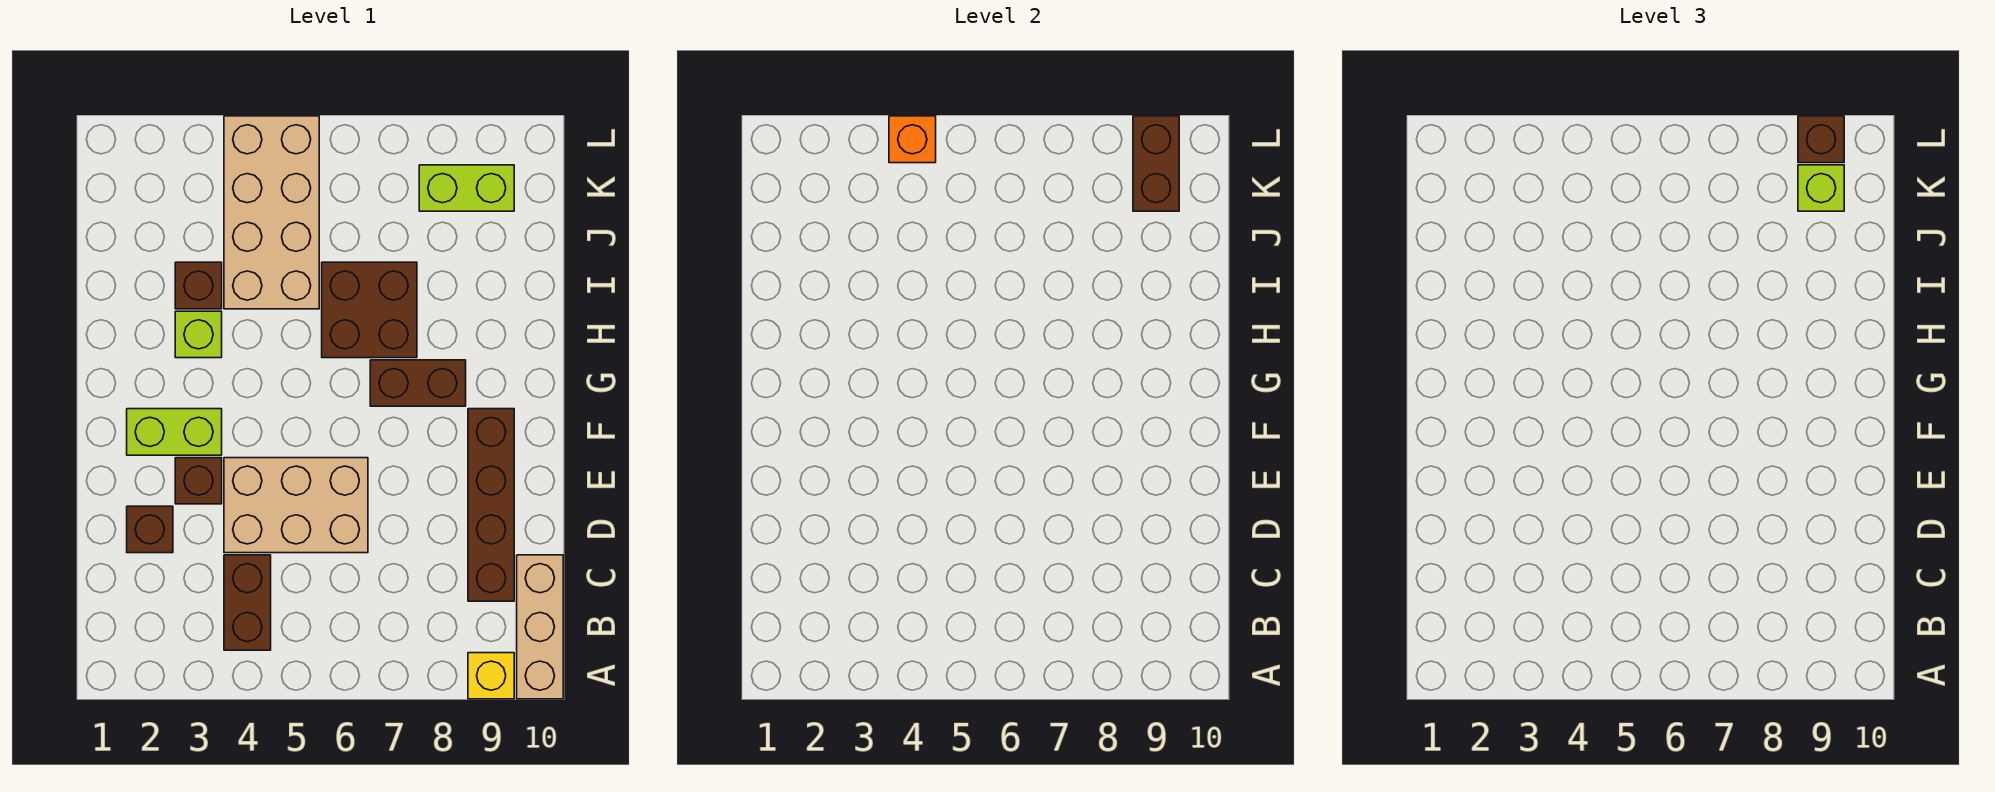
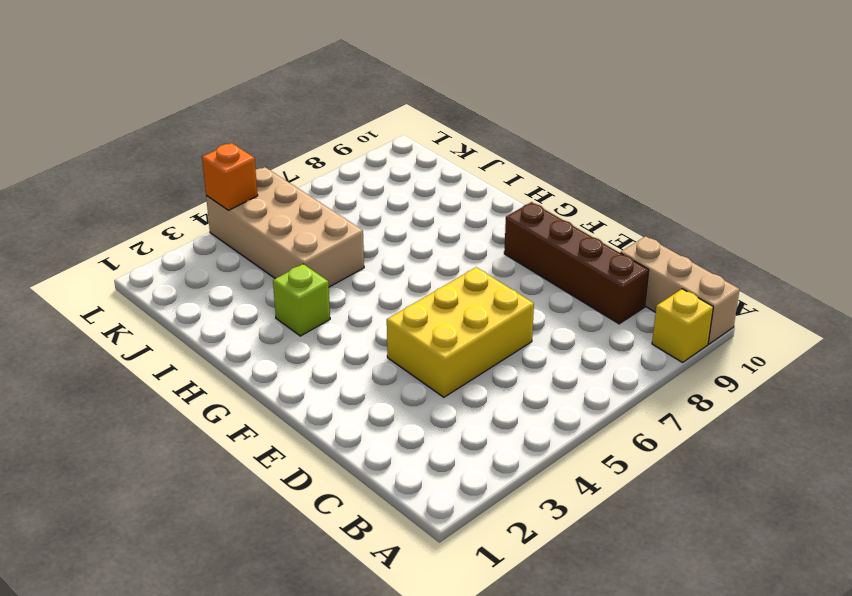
yellow brick D4:E6 level 1 -> tan brick D4:E6 level 1
none -> brown brick B4:C4 level 1
none -> brown brick D2 level 1
none -> brown brick E3 level 1

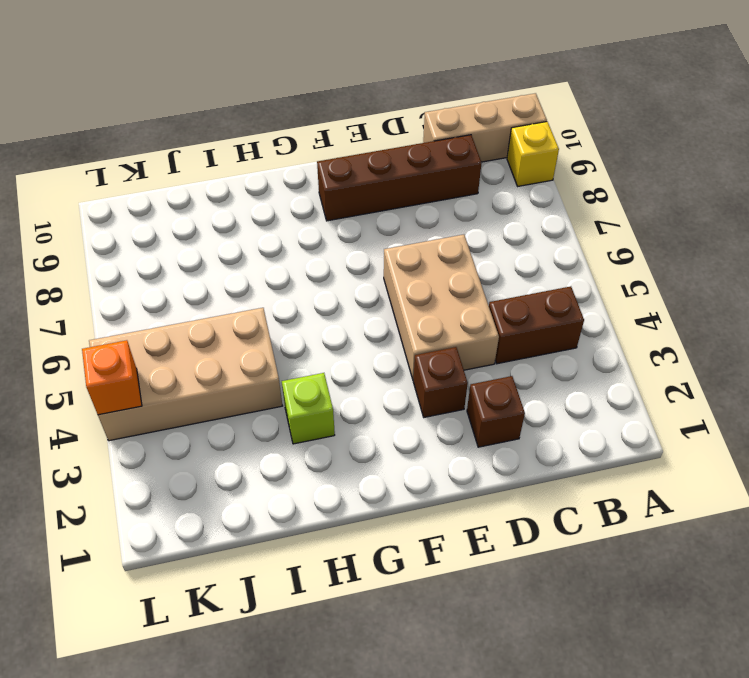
none -> lime brick F2:F3 level 1
none -> brown brick G7:G8 level 1
none -> brown brick H6:I7 level 1

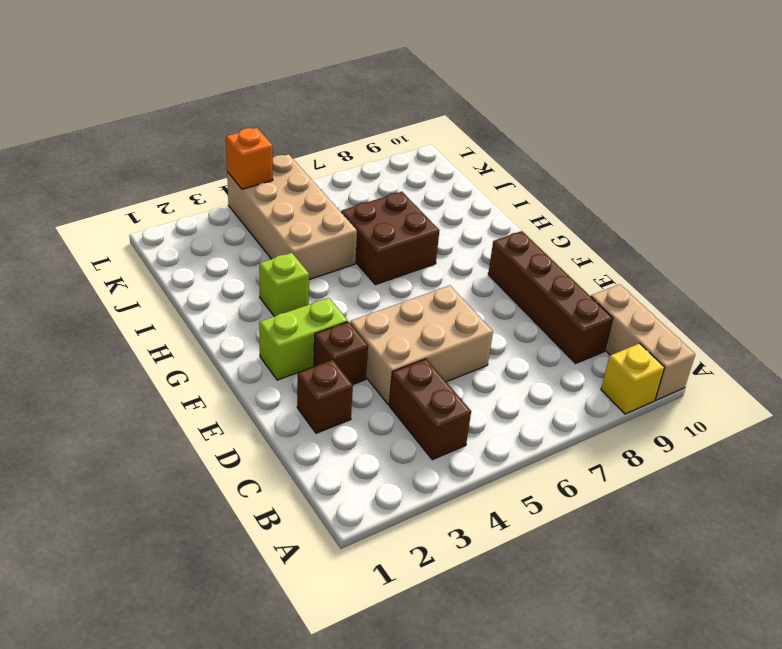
none -> brown brick G7:G8 level 1
none -> brown brick I3 level 1
none -> lime brick K8:K9 level 1

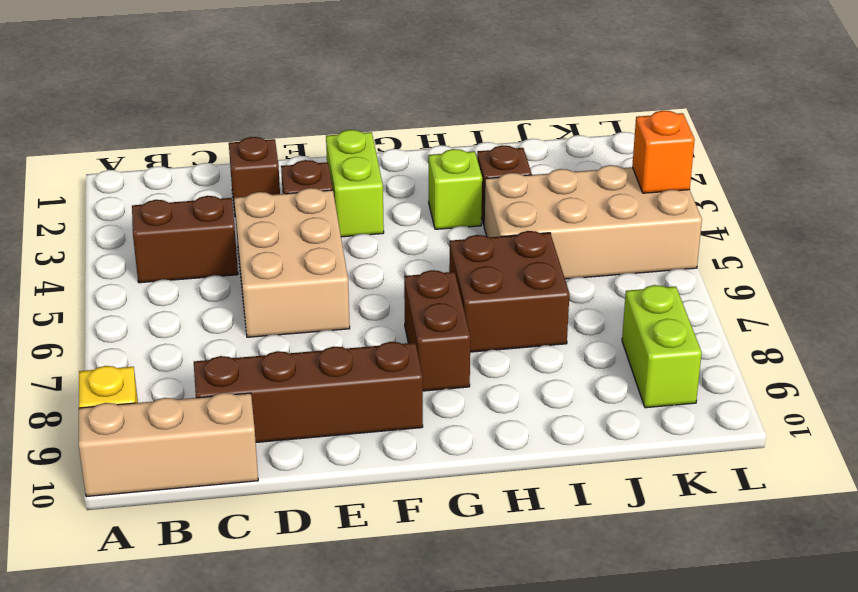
none -> brown brick K9:L9 level 2
none -> lime brick K9 level 3
none -> brown brick L9 level 3

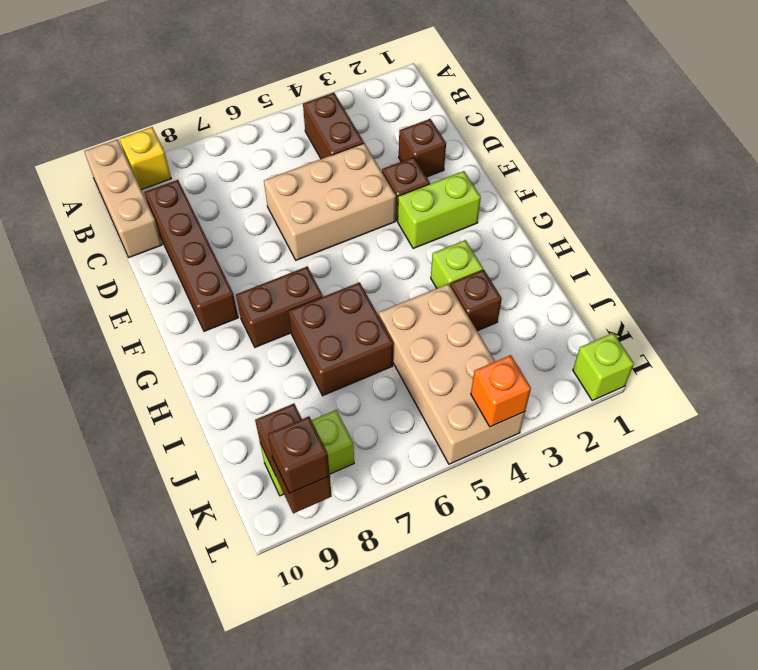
lime brick L1 level 1 -> lime brick K9 level 3

